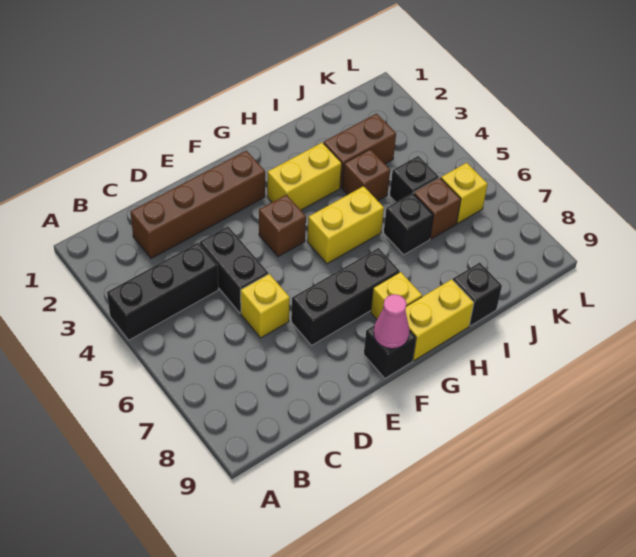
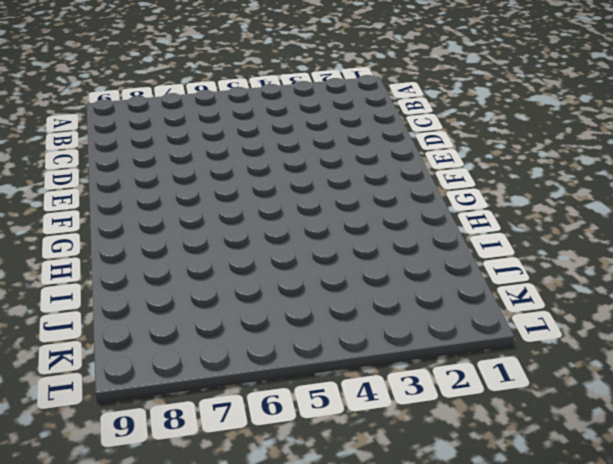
none -> black brick A4:C4 level 1
none -> brown brick C2:F2 level 1
none -> black brick D4:D5 level 1

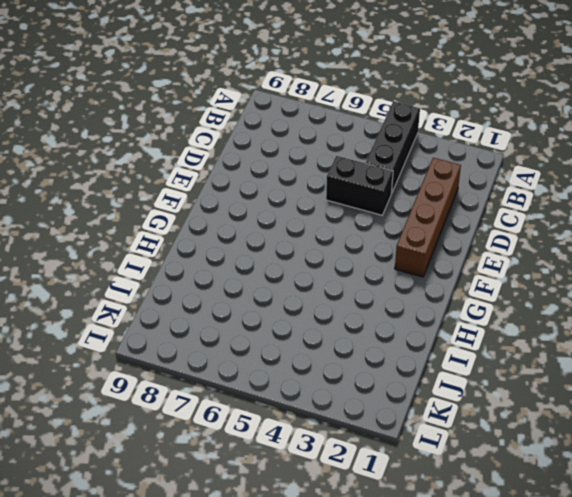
none -> yellow brick D6 level 1
none -> black brick E7:G7 level 1
none -> brown brick F4 level 1

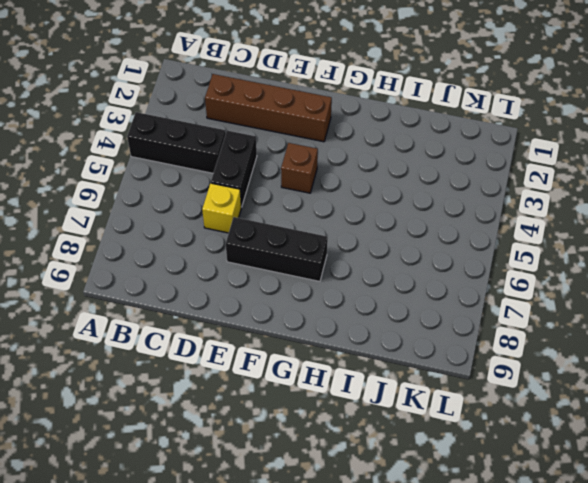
none -> black brick F9 level 1
none -> yellow brick G3:H3 level 1
none -> yellow brick G5:H5 level 1

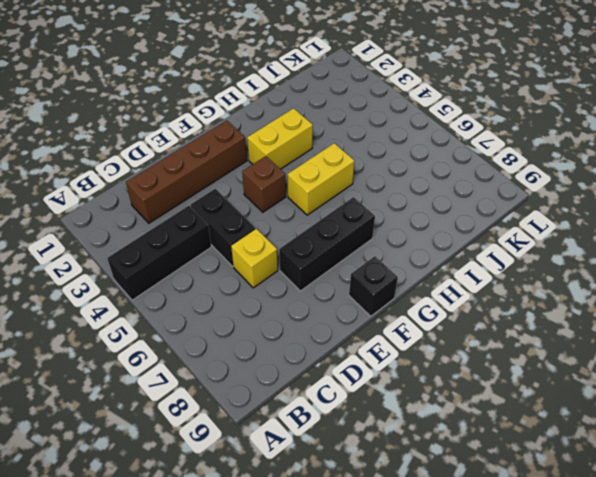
none -> yellow brick G8 level 1
none -> yellow brick G9:H9 level 1
none -> brown brick I3:J3 level 1

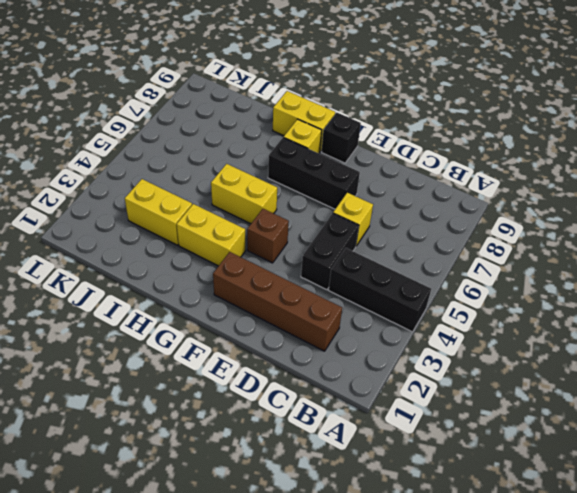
yellow brick I3:J3 level 1 -> brown brick I3:J3 level 1
none -> brown brick I4 level 1
none -> black brick I6 level 1
none -> black brick I9 level 1

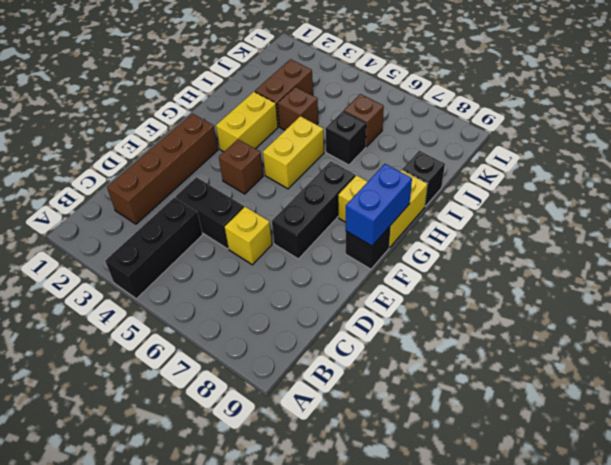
blue brick F9:G9 level 2 -> pink cone F9 level 2
none -> black brick J5 level 1
none -> yellow brick K6 level 1

